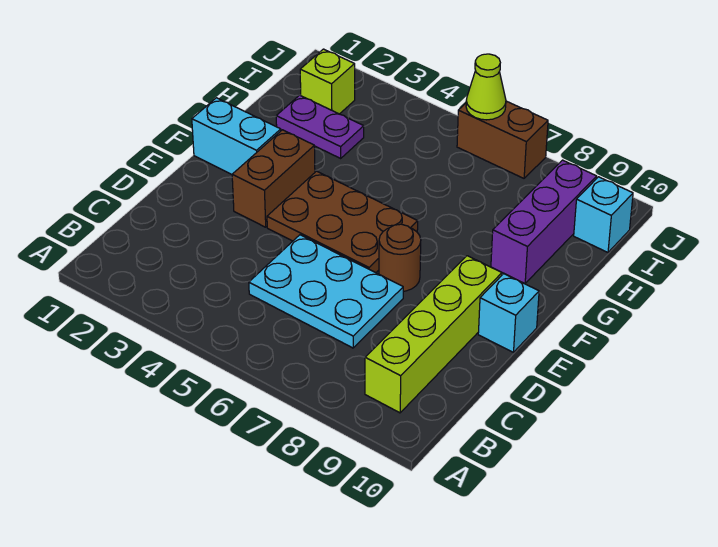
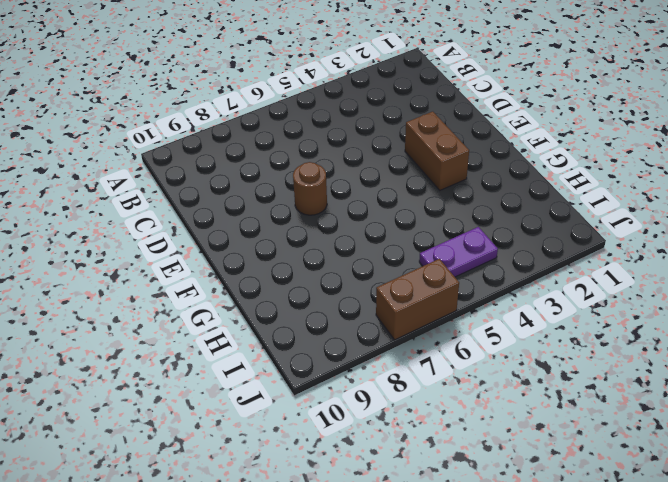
purple plate I4:I5 level 1 -> purple plate H2:H3 level 1
none -> lime brick B9:E9 level 1
none -> cyan plate C5:D7 level 1
none -> brown plate E4:F6 level 1

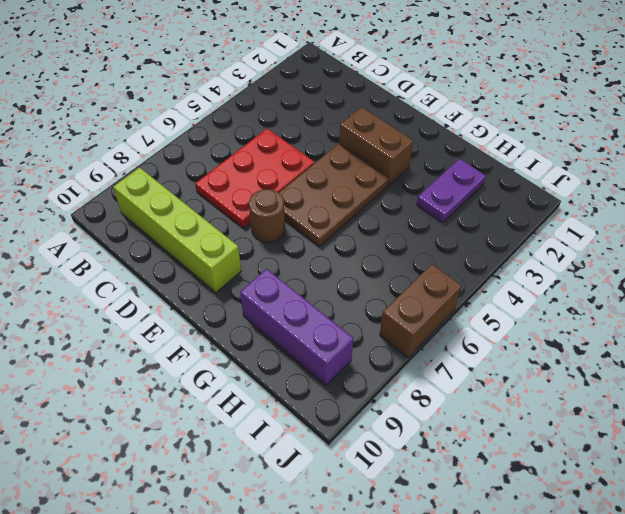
red plate C5:D7 level 1 -> cyan plate C5:D7 level 1
none -> cyan brick E10 level 1
none -> cyan brick F1:F2 level 1
none -> lime brick I2 level 1

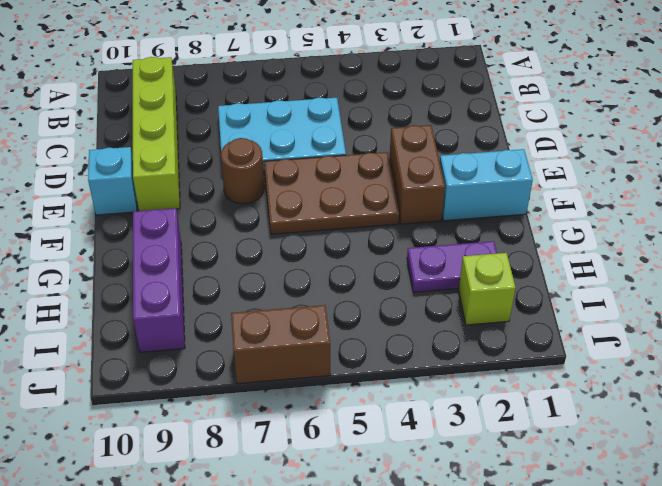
none -> cyan brick I10 level 1
none -> lime cone J6 level 2

